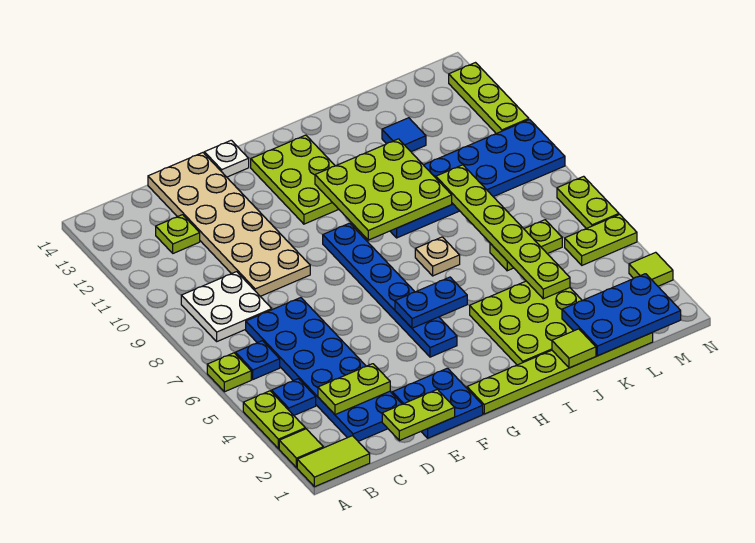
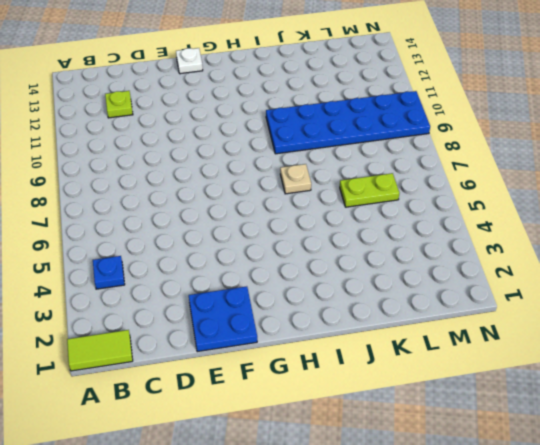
none -> lime tile A2 level 1
none -> lime plate A3:A4 level 1
none -> lime plate A6 level 1
none -> blue plate B6 level 1

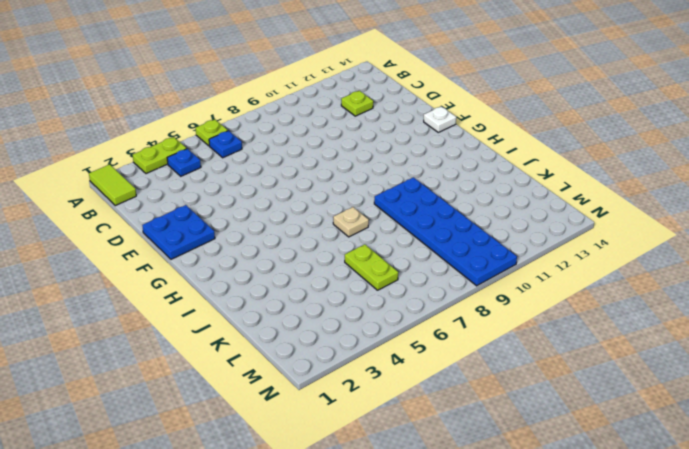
none -> lime tile A2 level 1
none -> white plate B8:C9 level 1
none -> blue plate C2:D7 level 1
none -> tan plate D9:E14 level 1

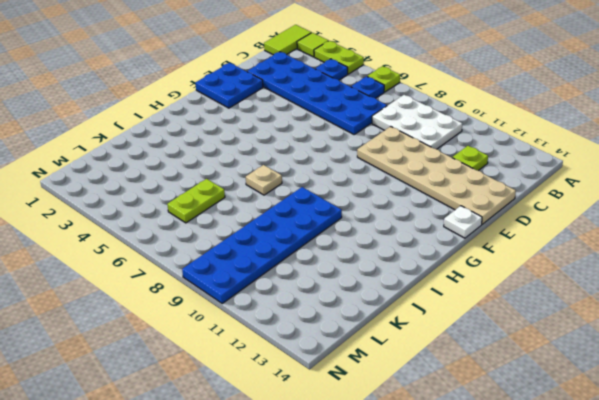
white plate B8:C10 level 1 -> white plate B8:C9 level 1
none -> lime plate G1:L1 level 1
none -> blue plate G4:G9 level 1
none -> lime plate G11:H13 level 1
none -> lime plate I2:K4 level 1

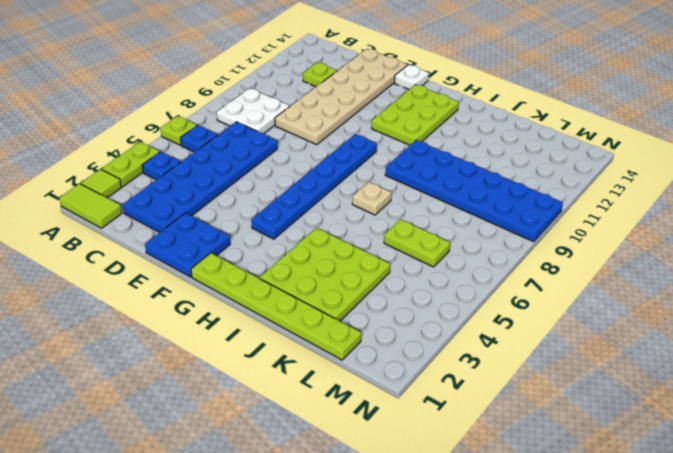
none -> blue tile K12 level 1
none -> lime plate M5:N5 level 1
none -> lime tile N3 level 1
none -> lime plate N6:N7 level 1

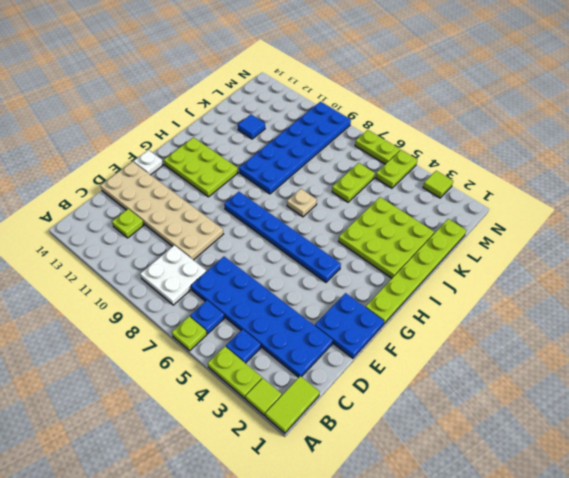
none -> lime plate N11:N13 level 1
none -> lime plate C3:D3 level 2
none -> lime plate D1:E1 level 2
none -> blue plate G5:H5 level 2

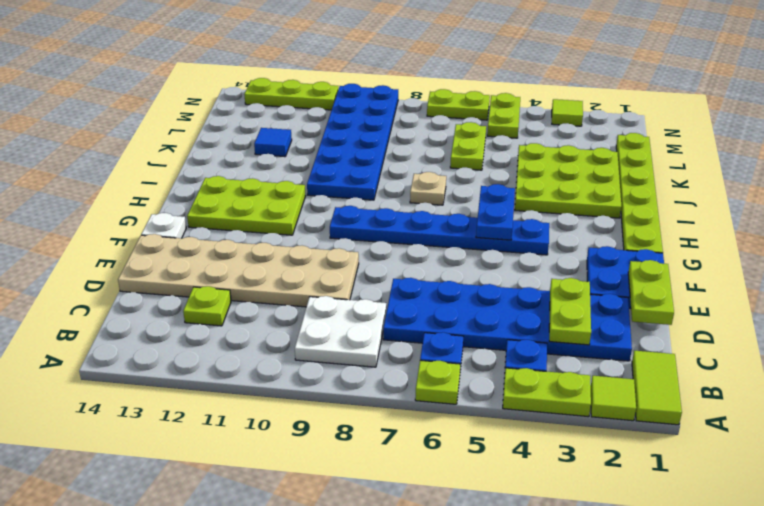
none -> lime plate H9:J11 level 2
none -> lime tile J1 level 2
none -> blue plate K1:M2 level 2
none -> lime plate K4:K9 level 2

